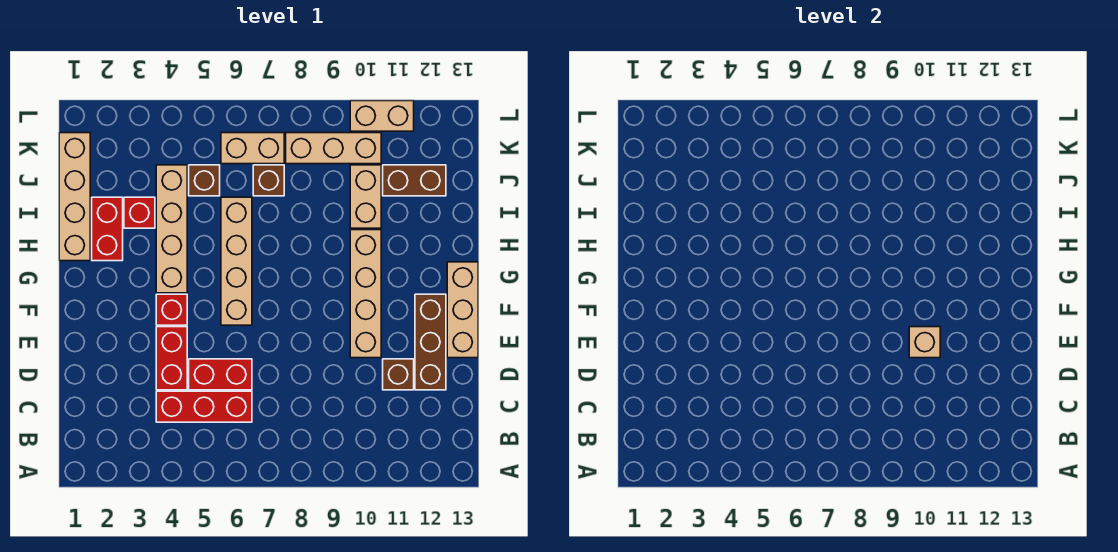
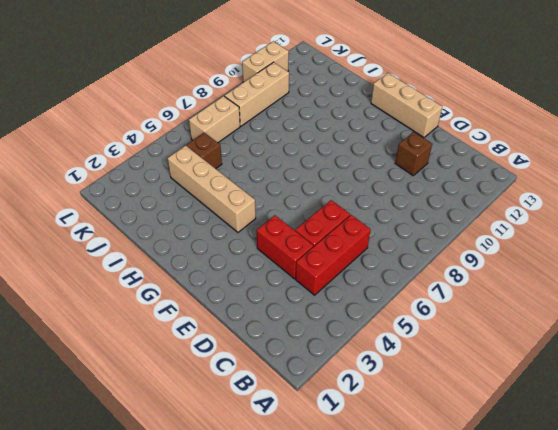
none -> brown brick D12:F12 level 1
none -> tan brick E10:H10 level 1
none -> red brick F4 level 1

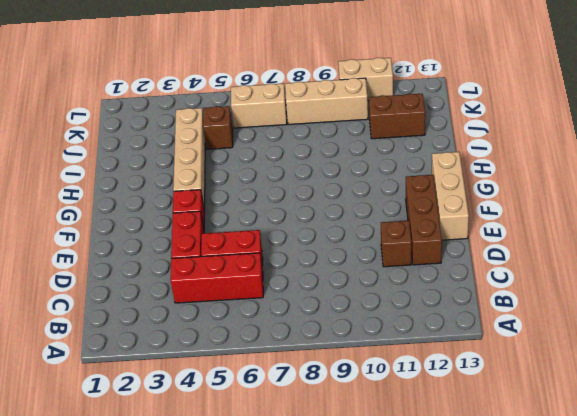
none -> tan brick E10:H10 level 1
none -> tan brick F6:I6 level 1
none -> tan brick H1:K1 level 1

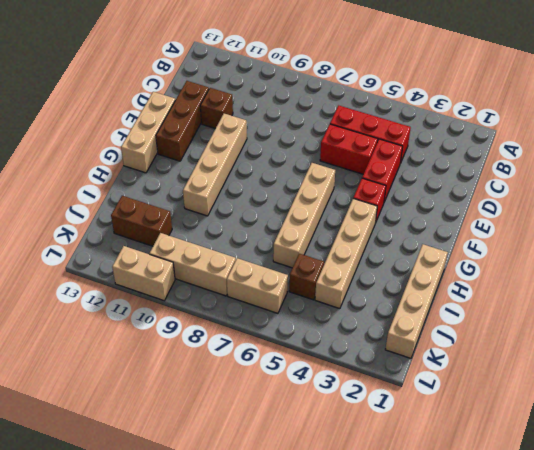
none -> red brick H2:I2 level 1
none -> red brick I3 level 1
none -> tan brick I10:J10 level 1

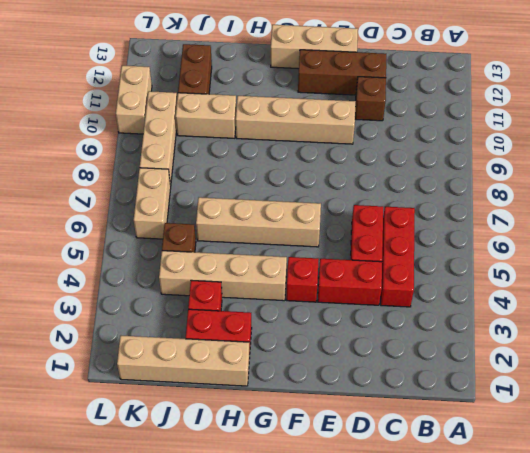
none -> brown brick J7 level 1
none -> tan brick E10 level 2

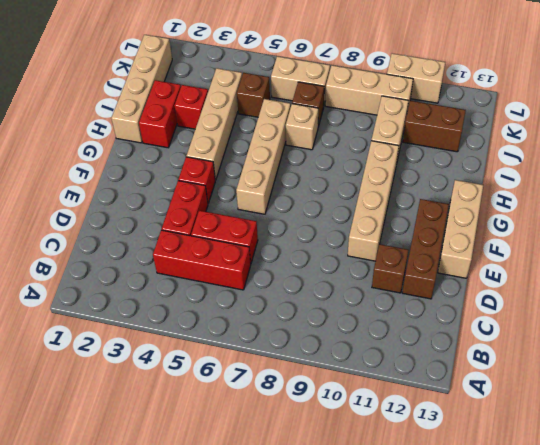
tan brick I7 level 1 -> tan brick E10 level 2

